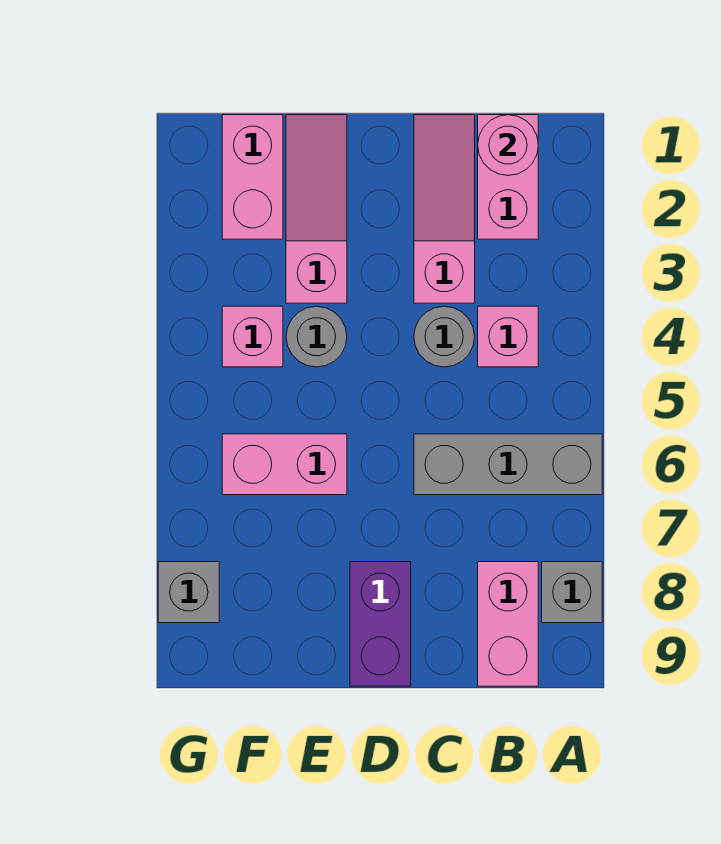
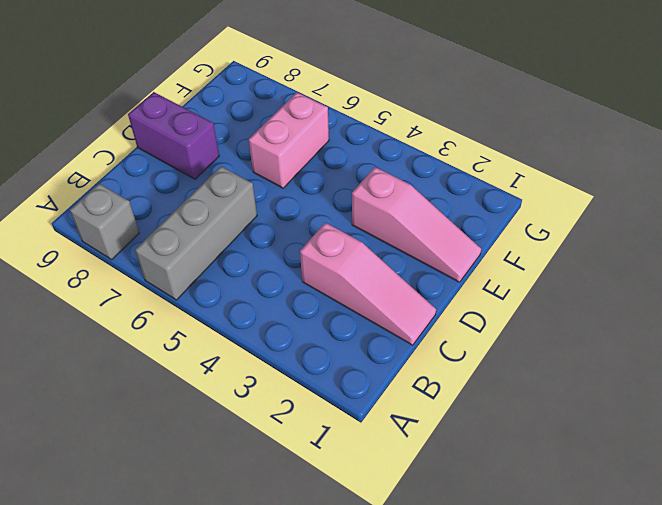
none -> pink brick B1:B2 level 1
none -> pink brick B4 level 1
none -> pink brick B8:B9 level 1

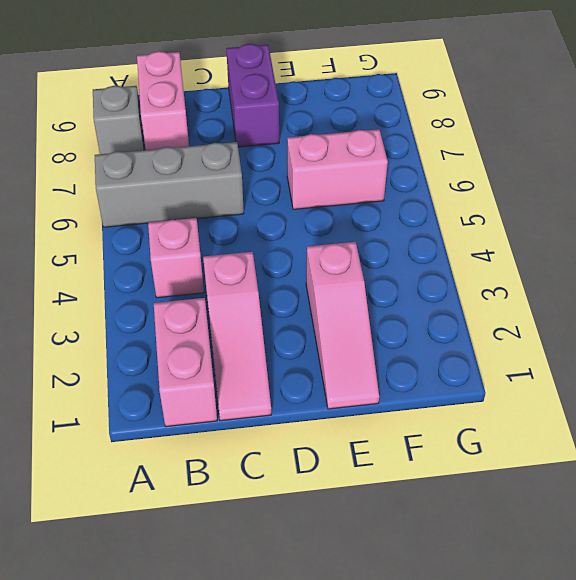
none -> grey round brick C4 level 1
none -> grey round brick E4 level 1
none -> pink brick F1:F2 level 1

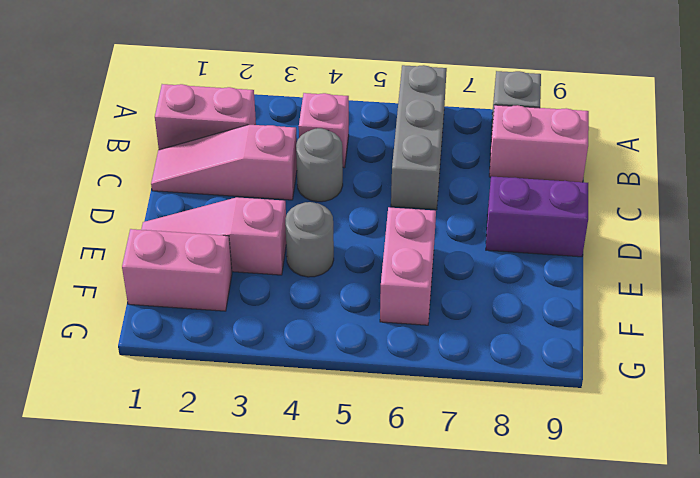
none -> pink brick F4 level 1
none -> grey brick G8 level 1
none -> pink round brick B1 level 2

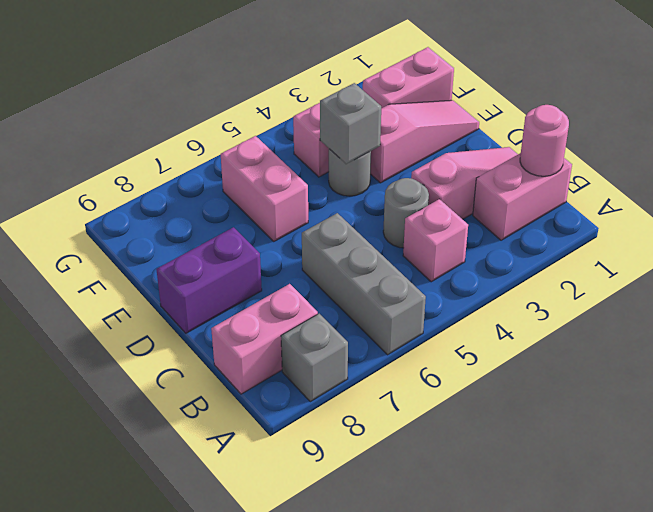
grey brick E4 level 2 -> grey brick G8 level 1

